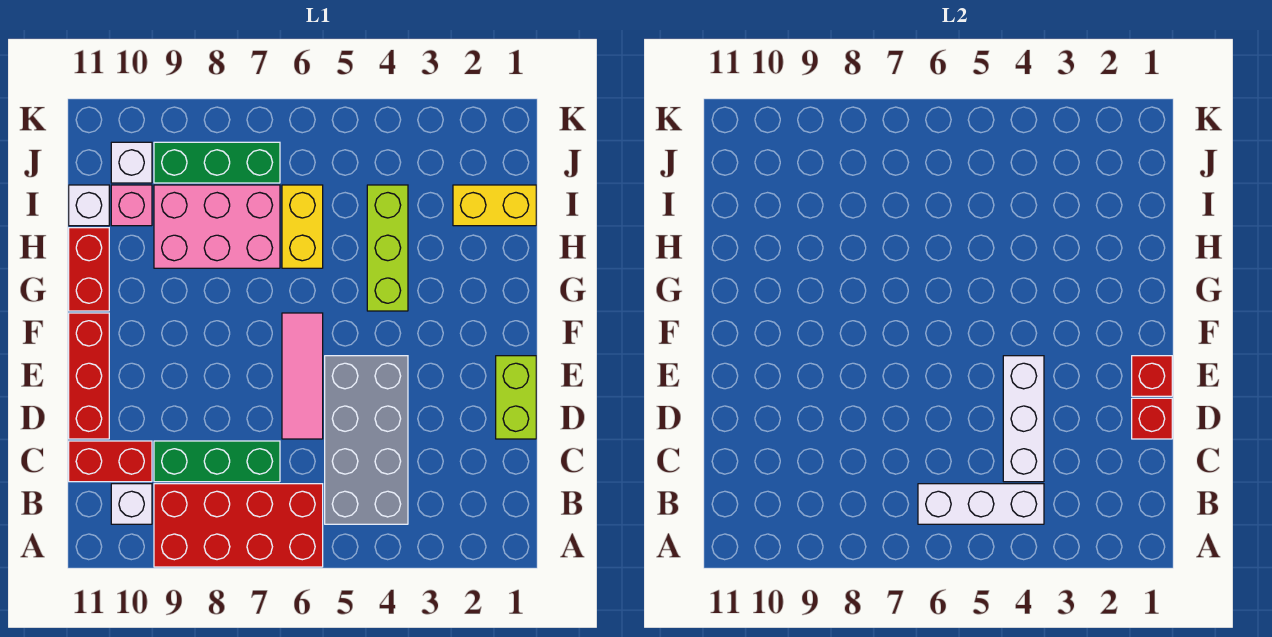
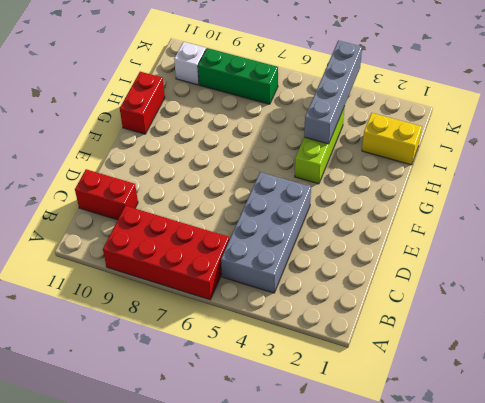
grey brick H4:K4 level 2 -> none
none -> white brick B10 level 1
none -> green brick C7:C9 level 1
none -> lime brick D1:E1 level 1

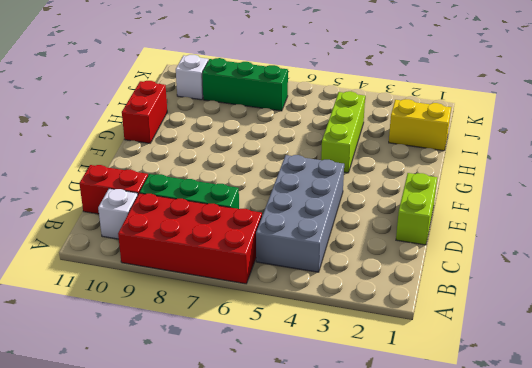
none -> pink tile D6:F6 level 1
none -> red brick D11:F11 level 1
none -> yellow brick H6:I6 level 1

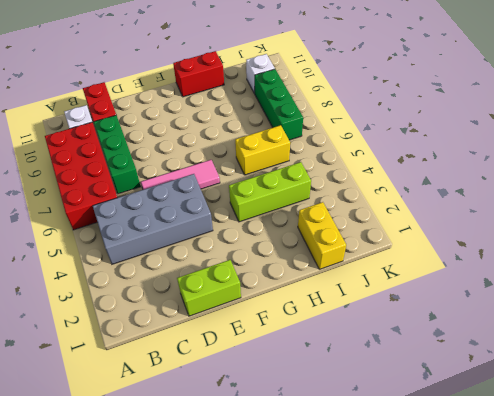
none -> red brick D11:F11 level 1
none -> pink brick H7:I9 level 1
none -> pink brick I10 level 1

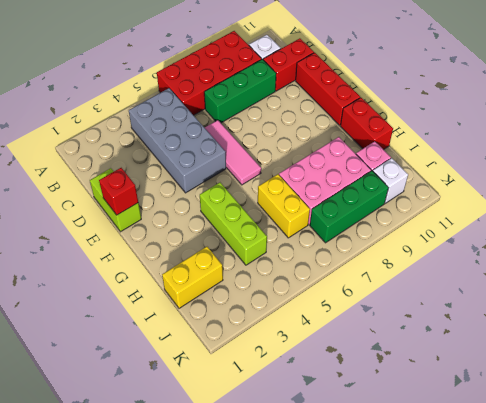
none -> white brick I11 level 1
none -> white brick B4:B6 level 2
none -> white brick C4:E4 level 2

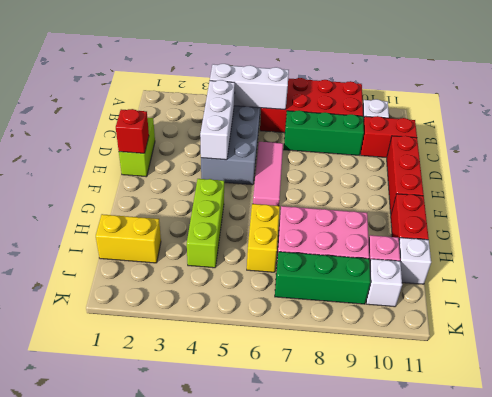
none -> red brick D1 level 2

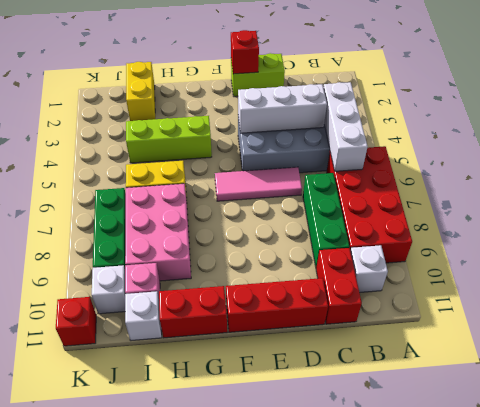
red brick K11 level 1 -> red brick D1 level 2

